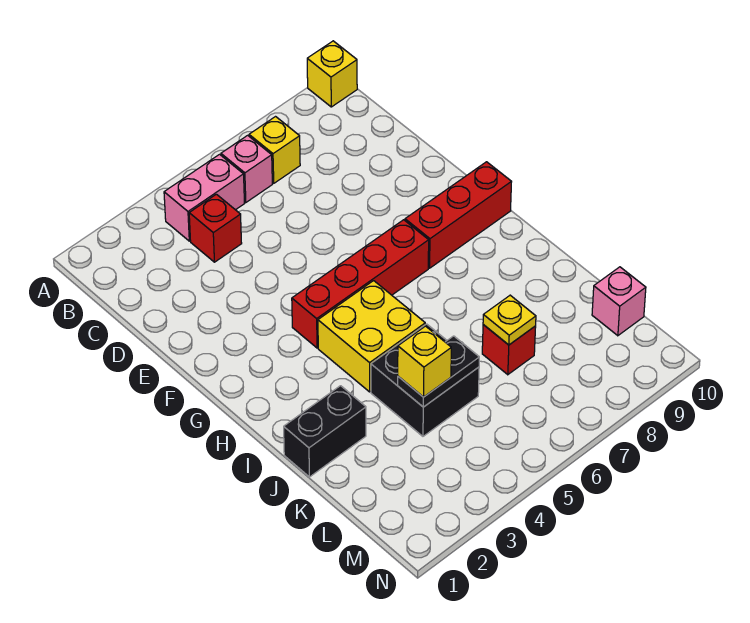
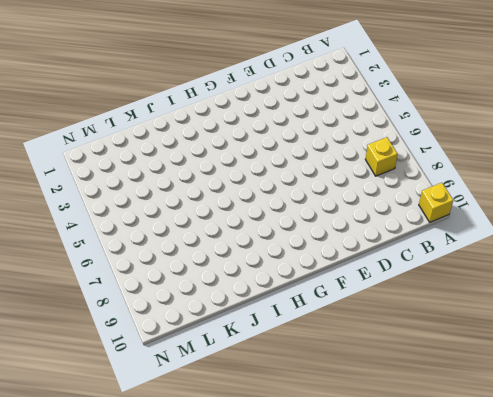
none -> pink brick B4:B5 level 1
none -> pink brick B6 level 1
none -> red brick C4 level 1

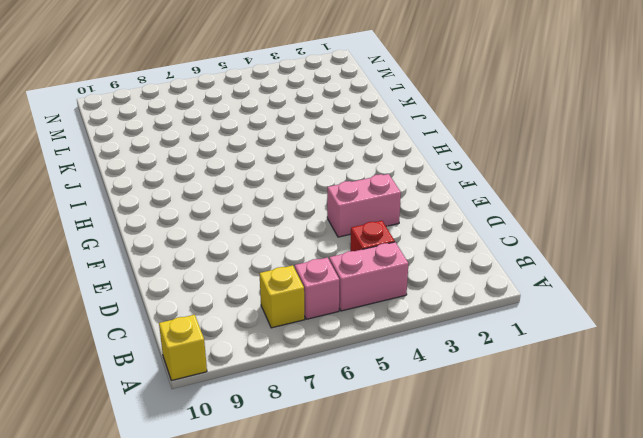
pink brick E3:E4 level 1 -> none
none -> red brick G4:G7 level 1
none -> red brick G8:G10 level 1
none -> yellow brick H4:I5 level 1

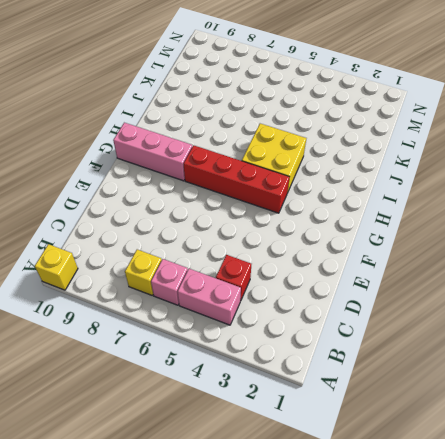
pink brick G8:G10 level 1 -> red brick G8:G10 level 1
none -> black brick J1:J2 level 1
none -> black brick J4:K5 level 1
none -> red brick K7 level 1

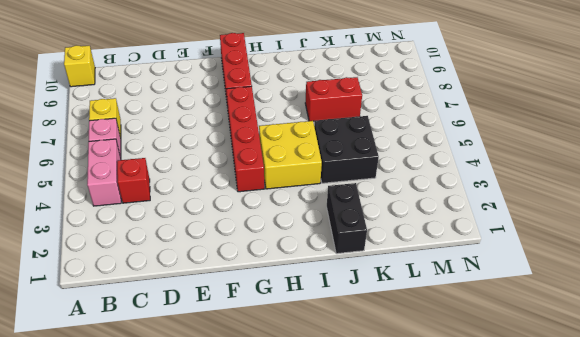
red brick J7:K7 level 1 -> red brick K7 level 1
none -> pink brick L10 level 1
none -> black plate K4:K5 level 2
none -> yellow plate K7 level 2

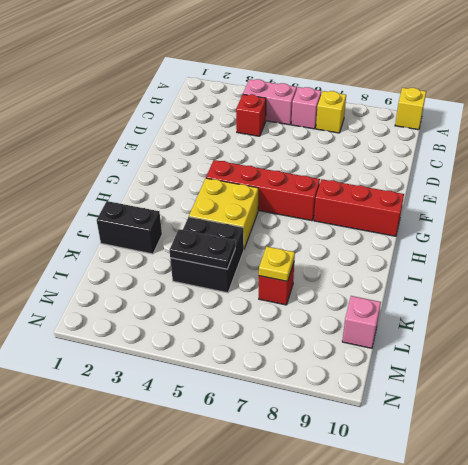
none -> yellow brick K4 level 3

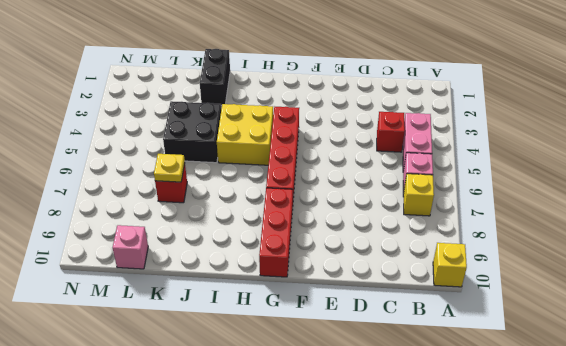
none -> black plate K4:K5 level 2
none -> yellow brick K4 level 3

